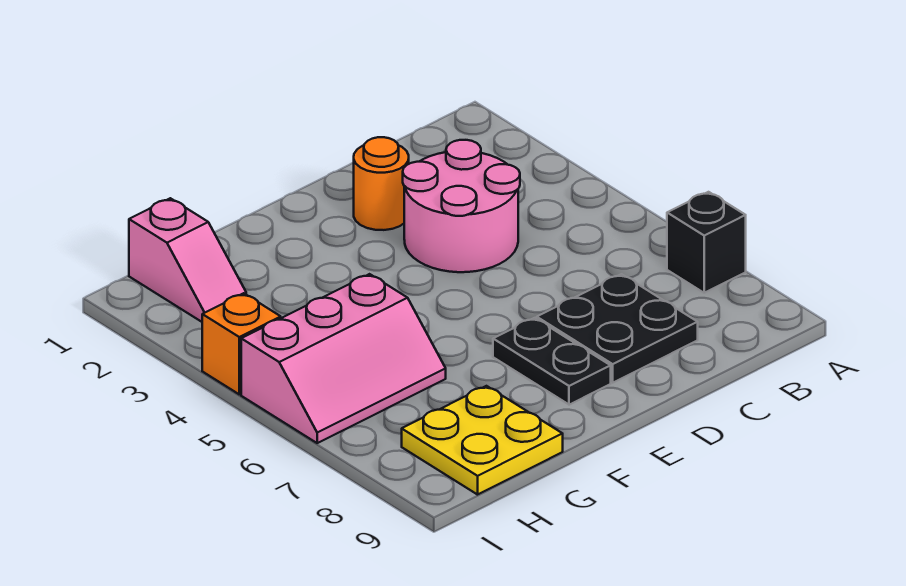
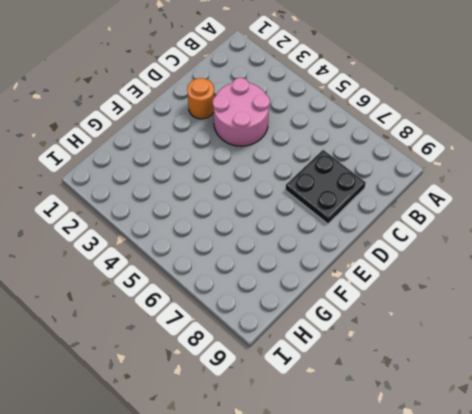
none -> black brick A7 level 1
none -> black plate E7:E8 level 1

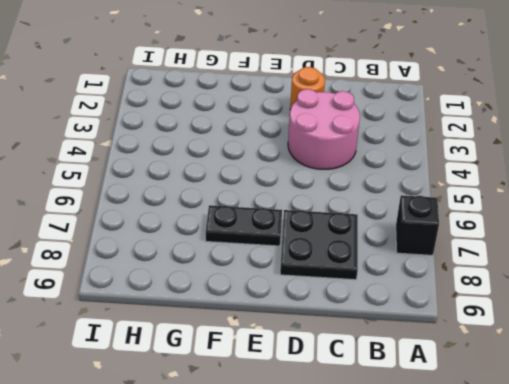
black plate E7:F7 level 1 -> black plate E7:E8 level 1
none -> pink slope G5:I6 level 1 top 5
none -> yellow plate G8:H9 level 1

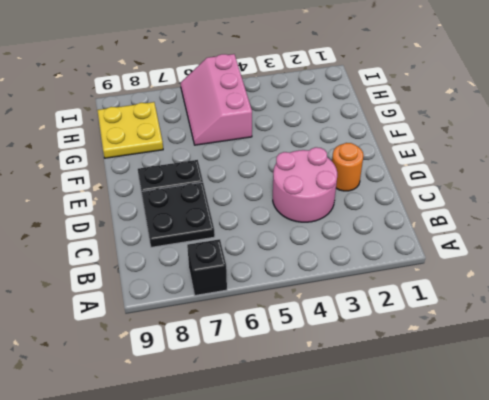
none -> pink slope H1:H2 level 1 top 1
none -> orange brick I4 level 1

